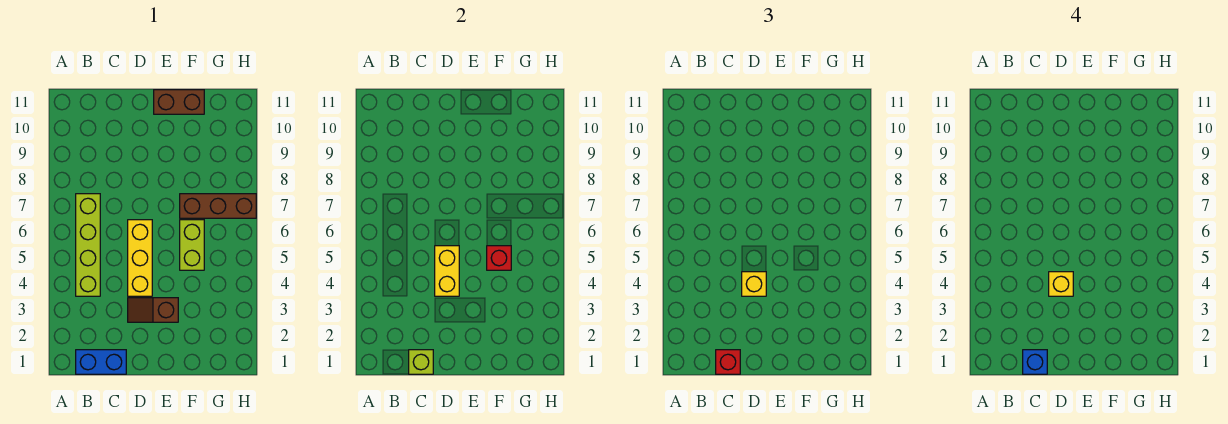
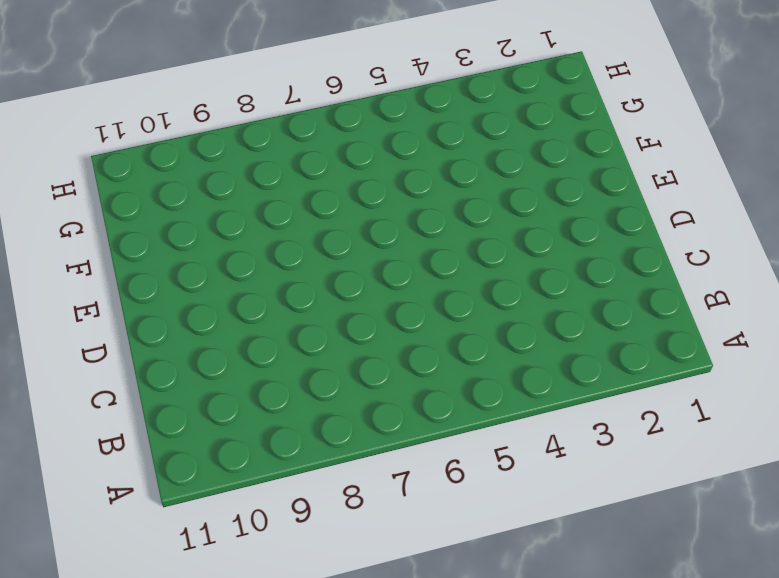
none -> blue brick B1:C1 level 1
none -> lime brick B4:B7 level 1
none -> brown slope D3:E3 level 1 top E

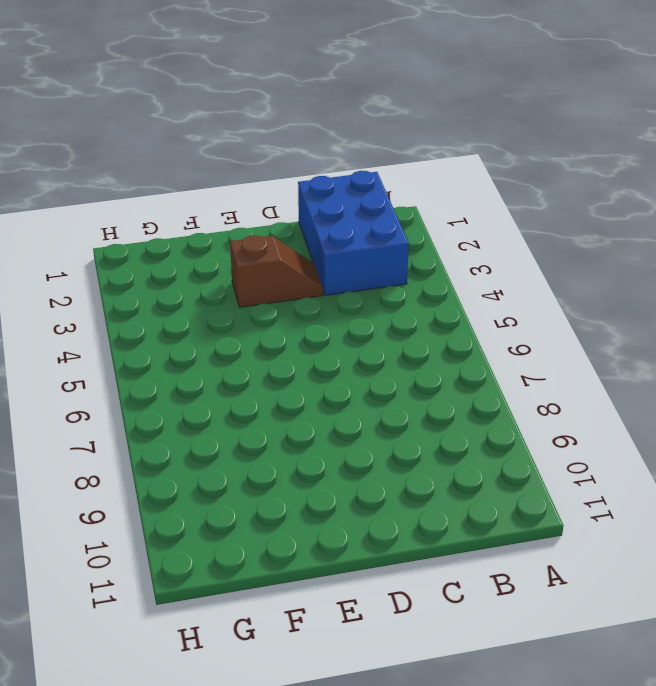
blue brick B1:C3 level 1 -> blue brick B1:C1 level 1
none -> lime brick B4:B7 level 1
none -> yellow brick D4:D6 level 1
none -> brown brick E11:F11 level 1

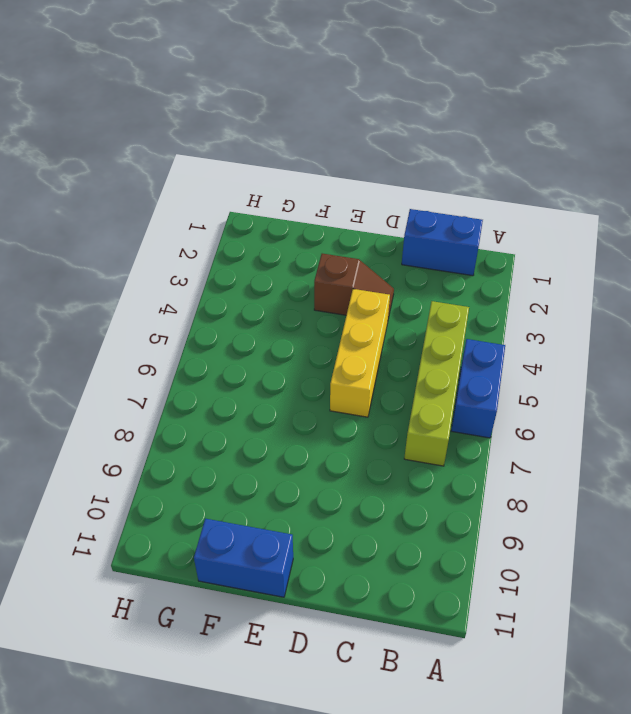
blue brick A5:A6 level 1 -> none
blue brick E11:F11 level 1 -> brown brick E11:F11 level 1
none -> lime brick F5:F6 level 1
none -> brown brick F7:H7 level 1
none -> lime brick C1 level 2

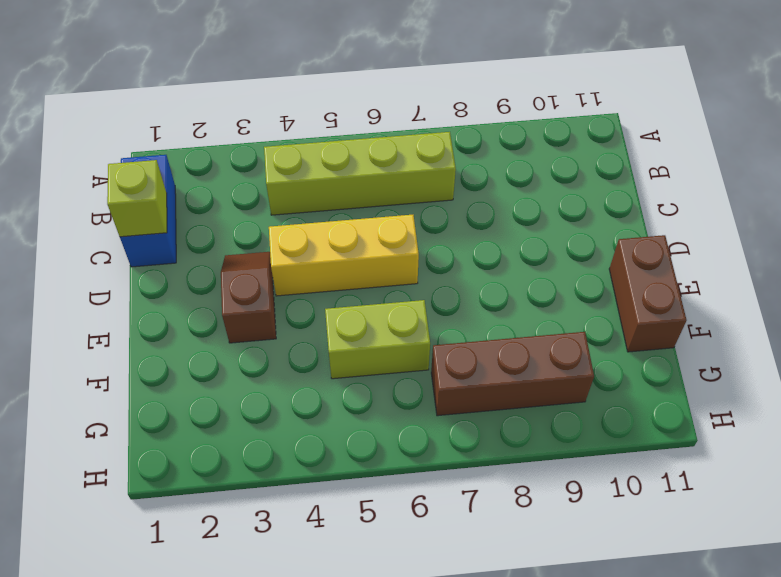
brown brick G7:G9 level 1 -> brown brick F7:H7 level 1
none -> yellow brick D4:D5 level 2
none -> red brick F5 level 2
none -> red brick C1 level 3

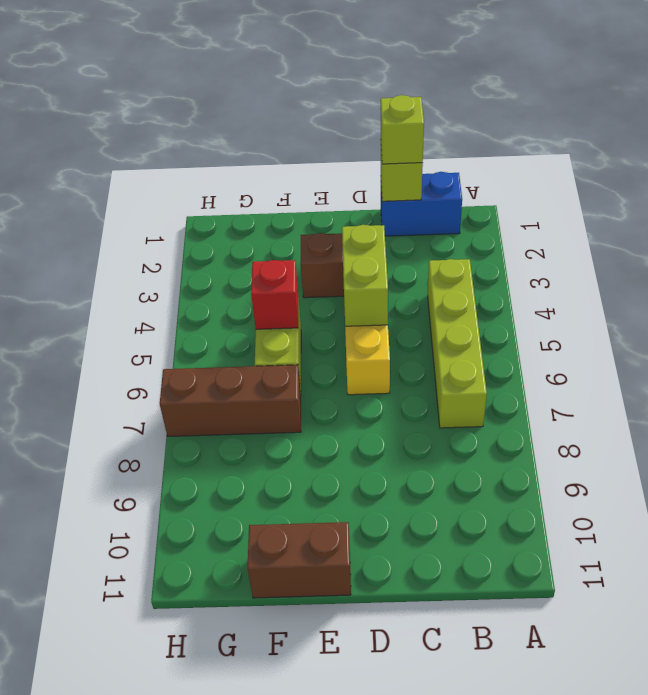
lime brick C1 level 3 -> red brick C1 level 3
lime brick D4:D5 level 2 -> yellow brick D4:D5 level 2
none -> yellow brick D4 level 3
none -> blue brick C1 level 4
none -> yellow brick D4 level 4

